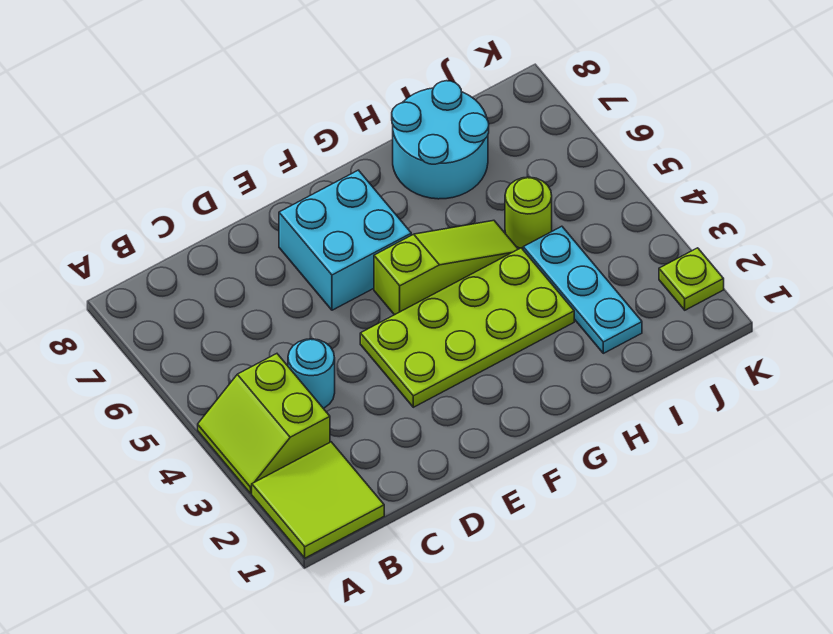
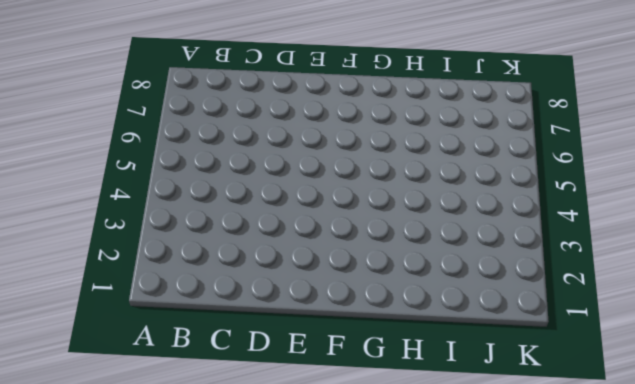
none -> lime tile A1:B2 level 1
none -> lime slope A3:B4 level 1 top B

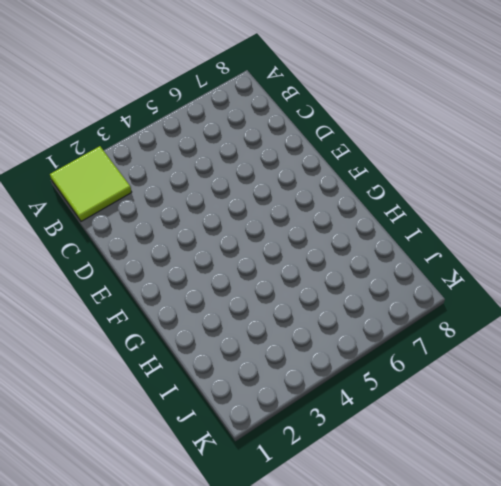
none -> lime slope A3:B4 level 1 top B
none -> cyan round brick C4 level 1

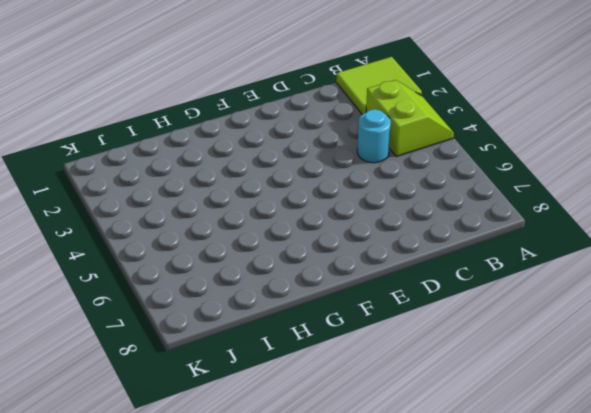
none -> lime plate E3:H4 level 1
none -> cyan brick E6:F7 level 1

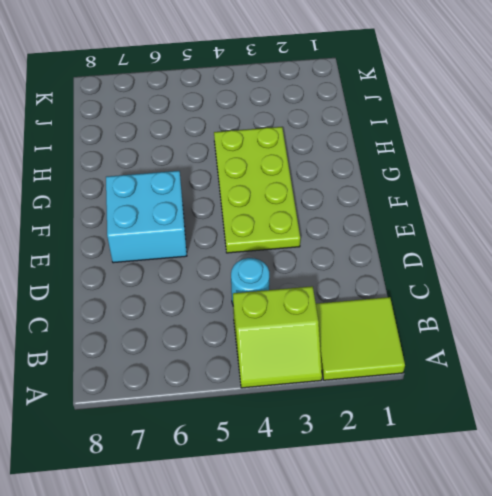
none -> lime slope F5:H5 level 1 top F
none -> cyan round brick H7:I8 level 1

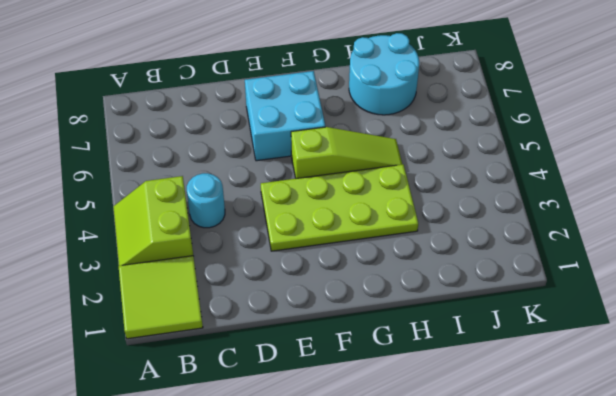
none -> cyan plate I2:I4 level 1
none -> lime round brick I5 level 1

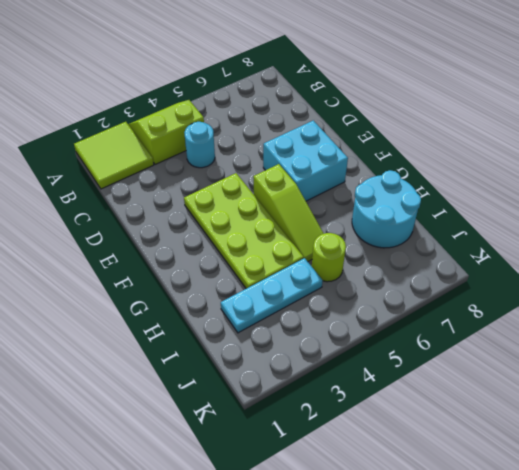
none -> lime plate K2 level 1

